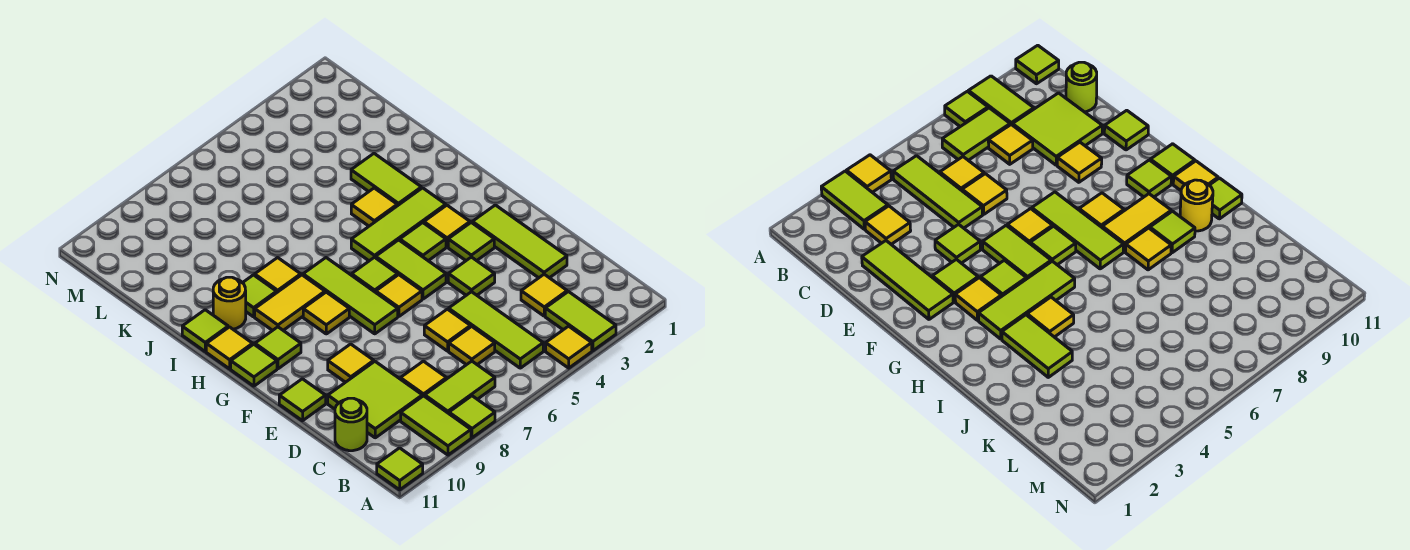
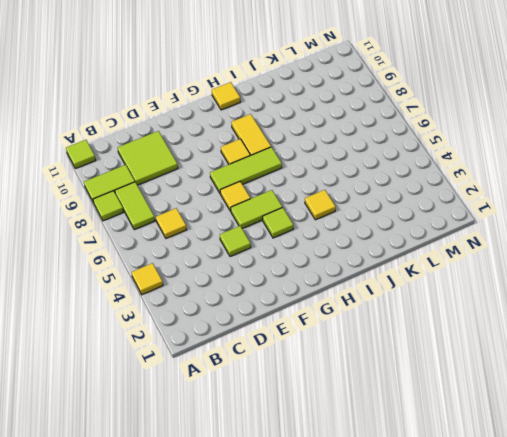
none -> lime tile A3:B3 level 1
none -> lime tile B5:D5 level 1
none -> yellow tile C3 level 1
none -> yellow tile C8 level 1

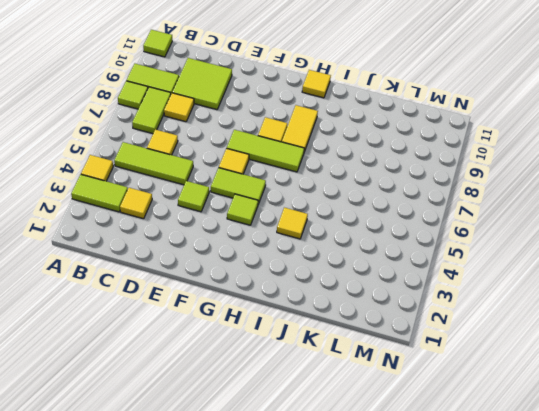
none -> lime round brick C11 level 1
none -> lime tile D2:F2 level 1
none -> yellow tile D6 level 1
none -> yellow tile E9 level 1

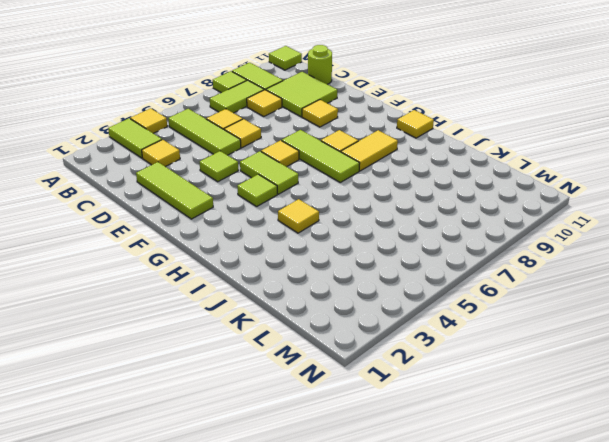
none -> lime tile E11 level 1
none -> lime tile F3 level 1
none -> yellow tile G3 level 1
none -> lime tile G6 level 1

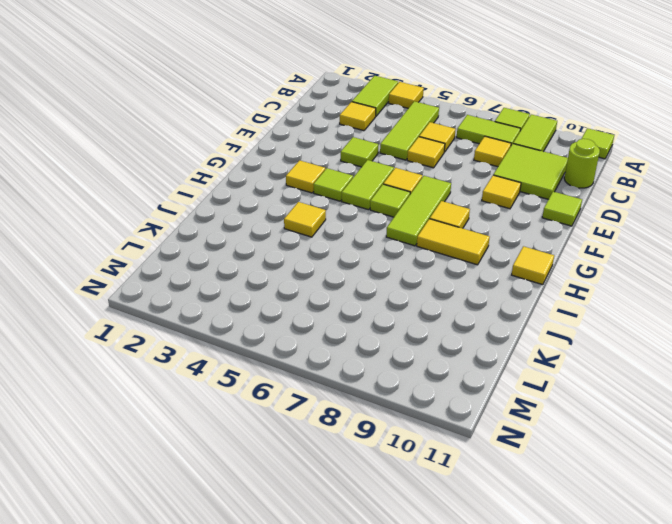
none -> lime tile D2:F2 level 1
none -> lime tile F3 level 1
none -> lime tile G10 level 1
none -> lime tile G11 level 1

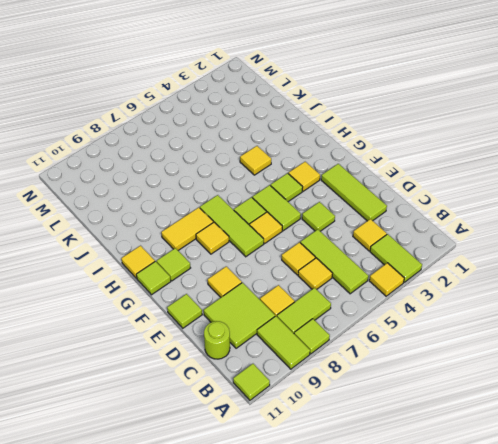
none -> lime tile F3 level 1
none -> lime tile H3:H5 level 1
none -> lime tile I3:J3 level 1
none -> yellow tile I8 level 1

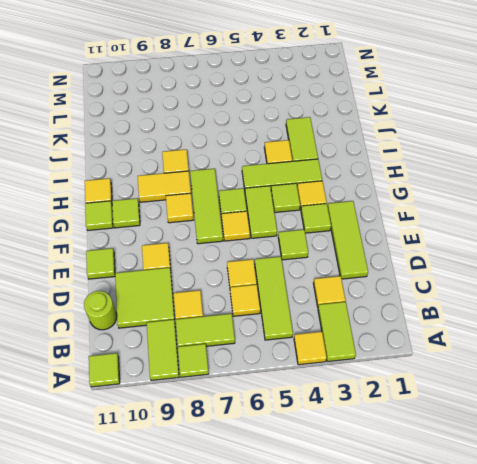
none -> lime tile I9 level 1
none -> yellow round brick I10 level 1
none -> lime tile I11 level 1

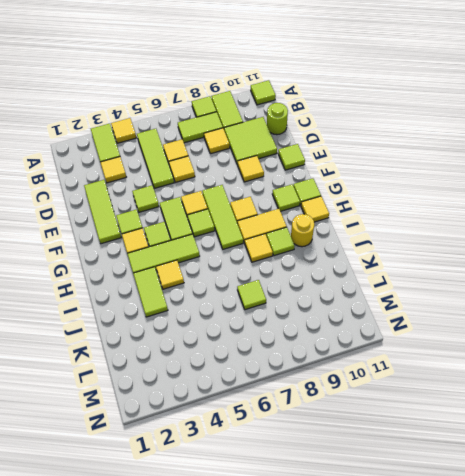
lime tile K7 level 1 -> lime tile I11 level 1

